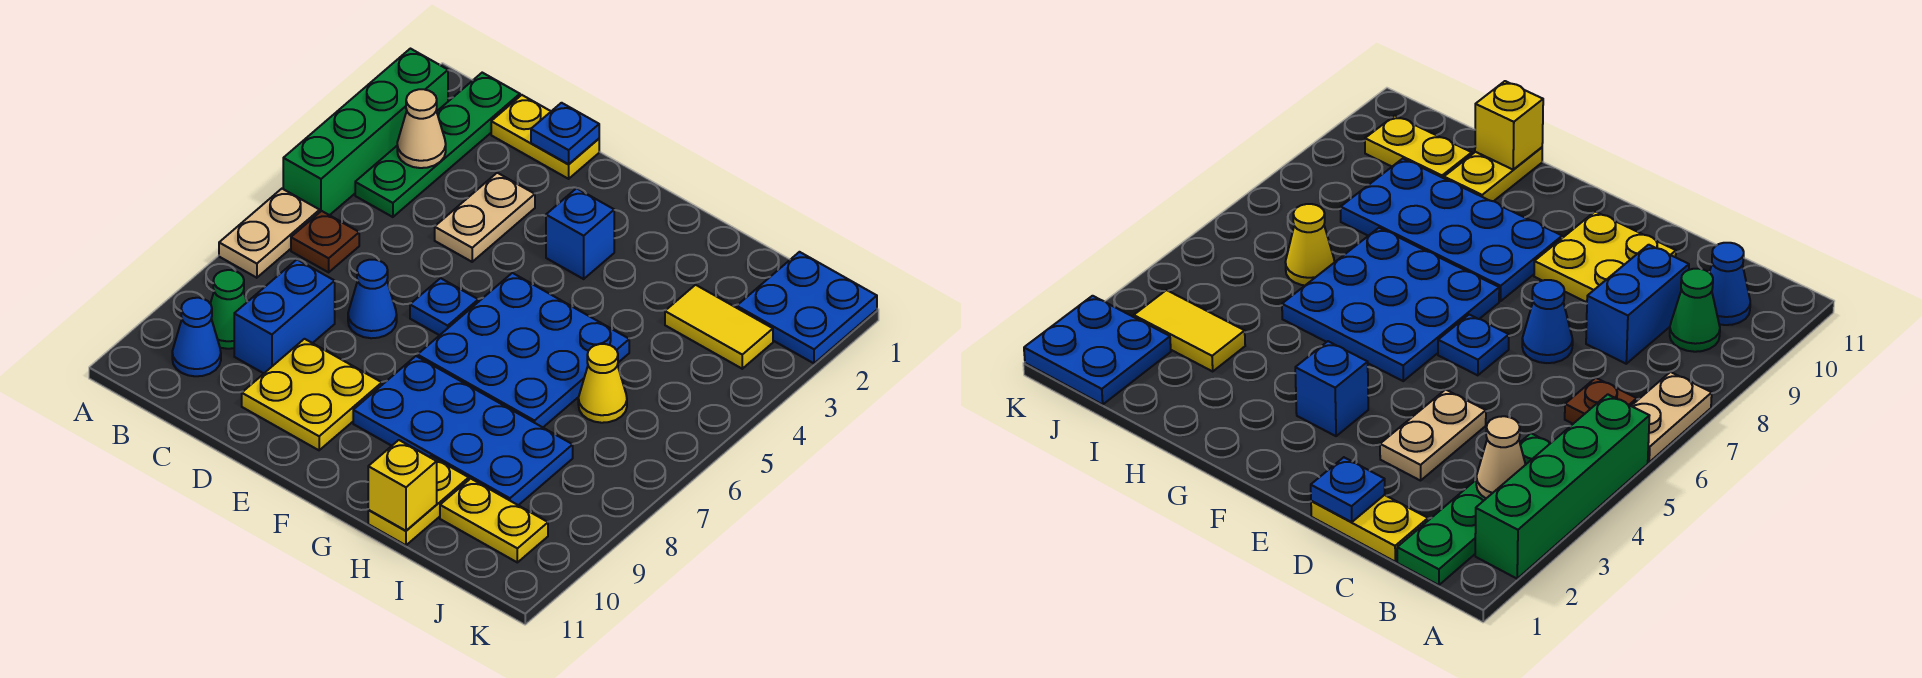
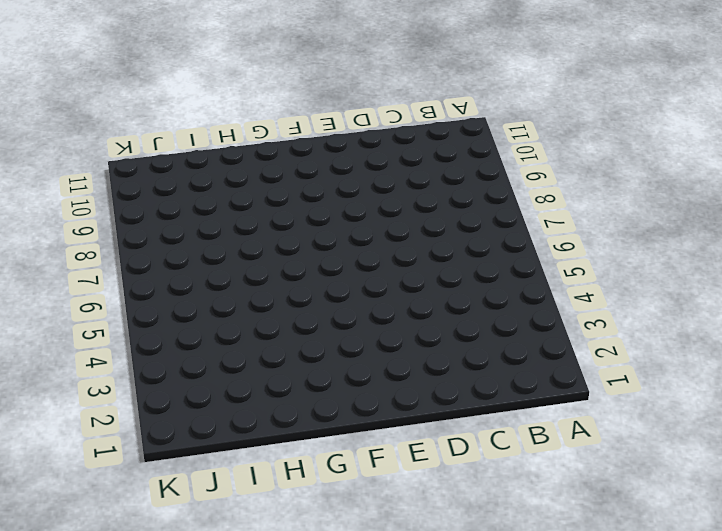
none -> green brick A2:A5 level 1
none -> tan plate A6:A7 level 1
none -> green plate B1:B4 level 1

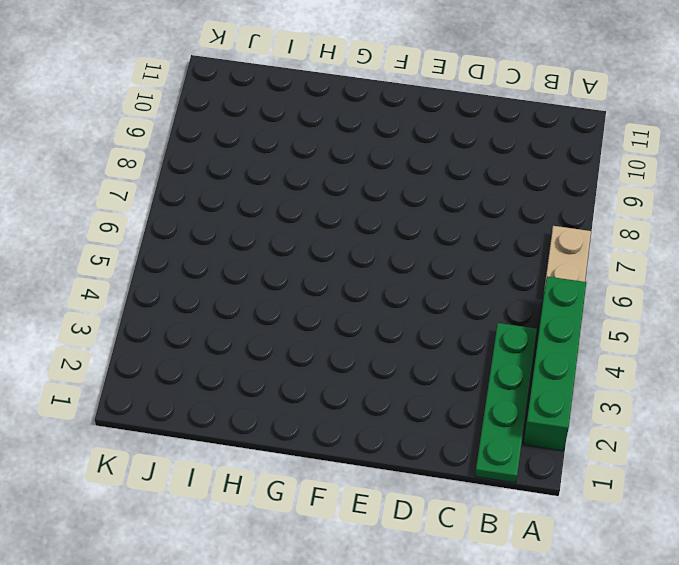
none -> brown plate B6 level 1
none -> green cone B9 level 1
none -> blue cone B10 level 1

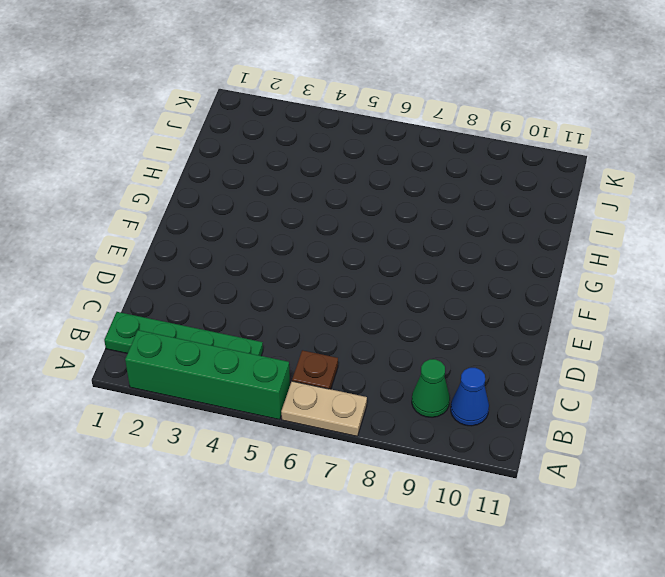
none -> yellow plate C1:D1 level 1
none -> blue brick C8:C9 level 1
none -> tan plate D3:D4 level 1

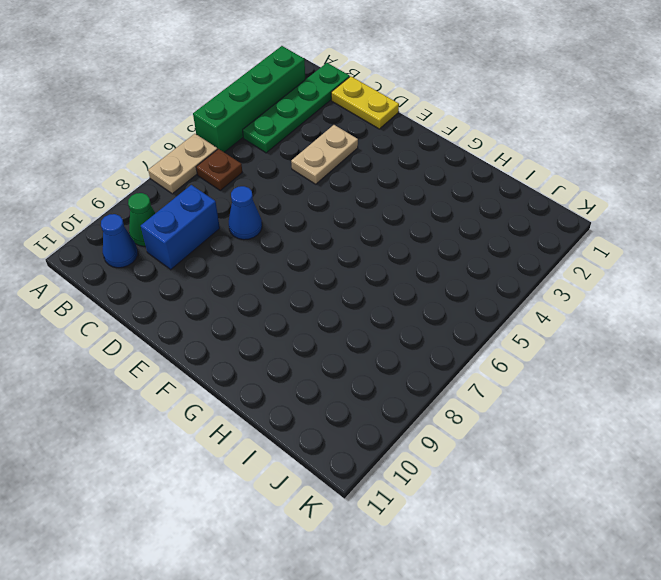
none -> yellow plate D9:E10 level 1
none -> blue plate E6 level 1
none -> blue brick F3 level 1

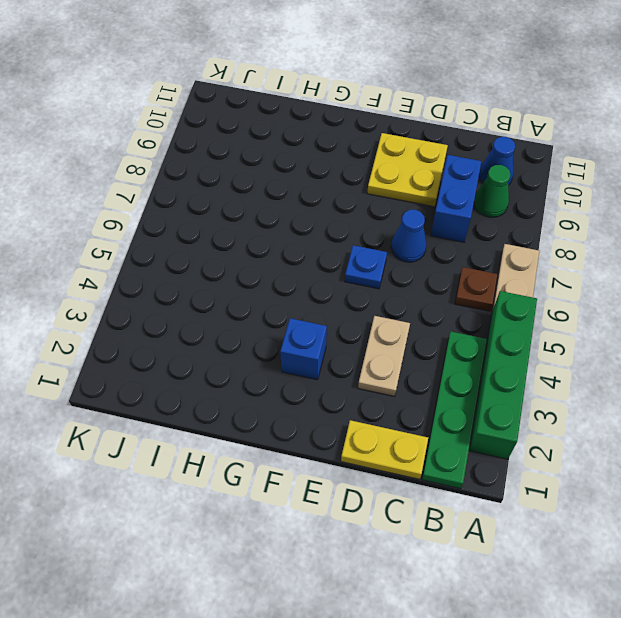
none -> blue plate F5:H7 level 1
none -> blue plate F8:I9 level 1
none -> yellow plate H10:H11 level 1

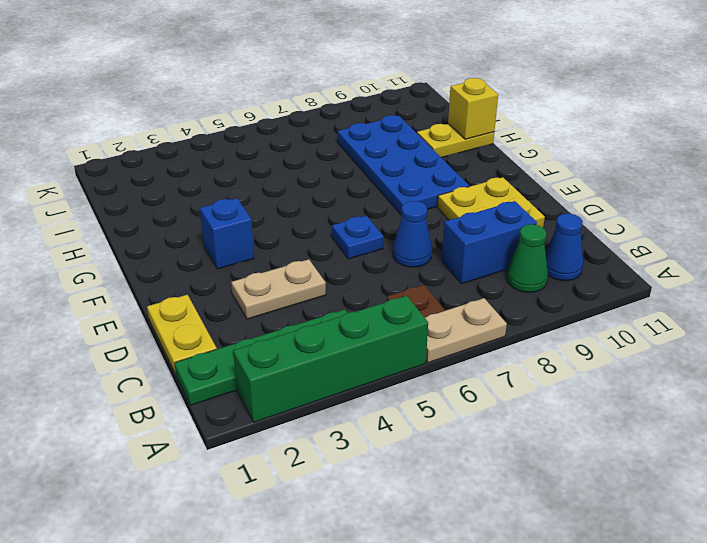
none -> blue plate F5:H7 level 1
none -> yellow tile I3:J3 level 1
none -> yellow cone I6 level 1

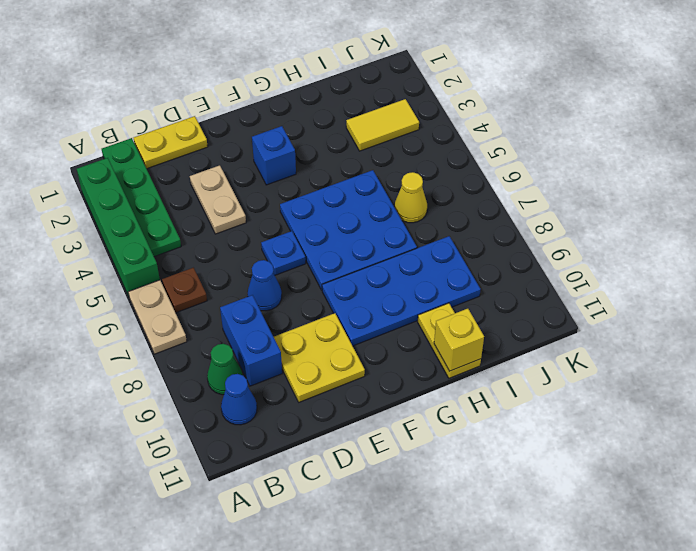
none -> yellow plate I10:J10 level 1
none -> blue plate J1:K2 level 1
none -> tan cone B3 level 2

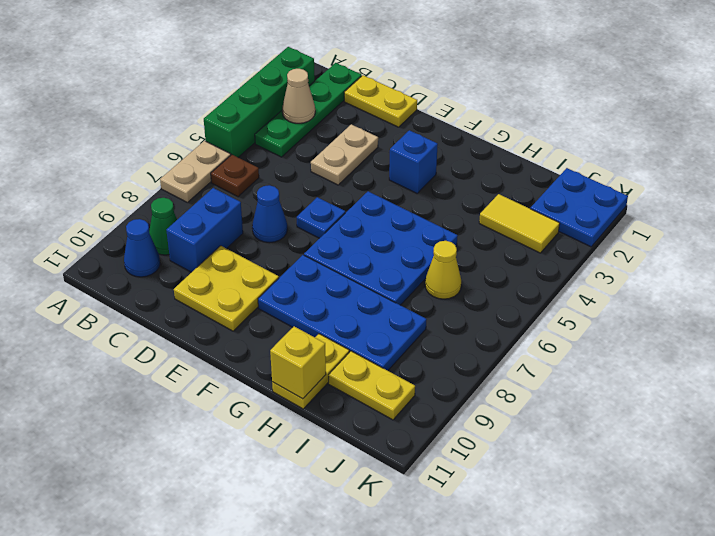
none -> blue plate D1 level 2

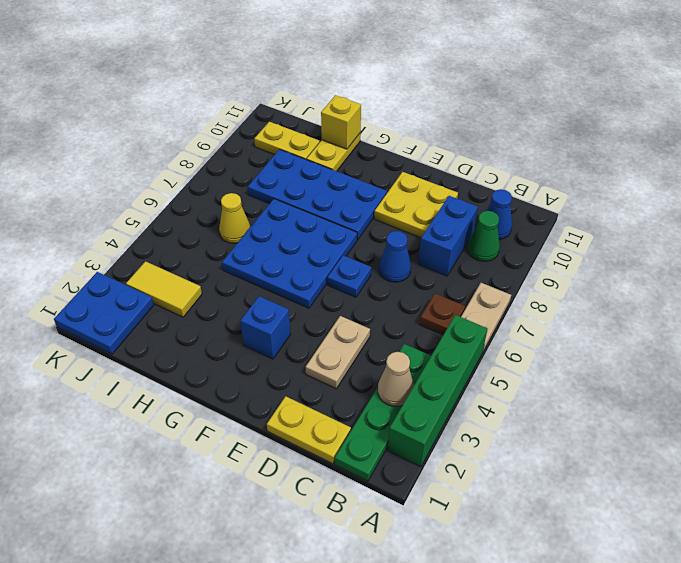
none -> blue plate D1 level 2

